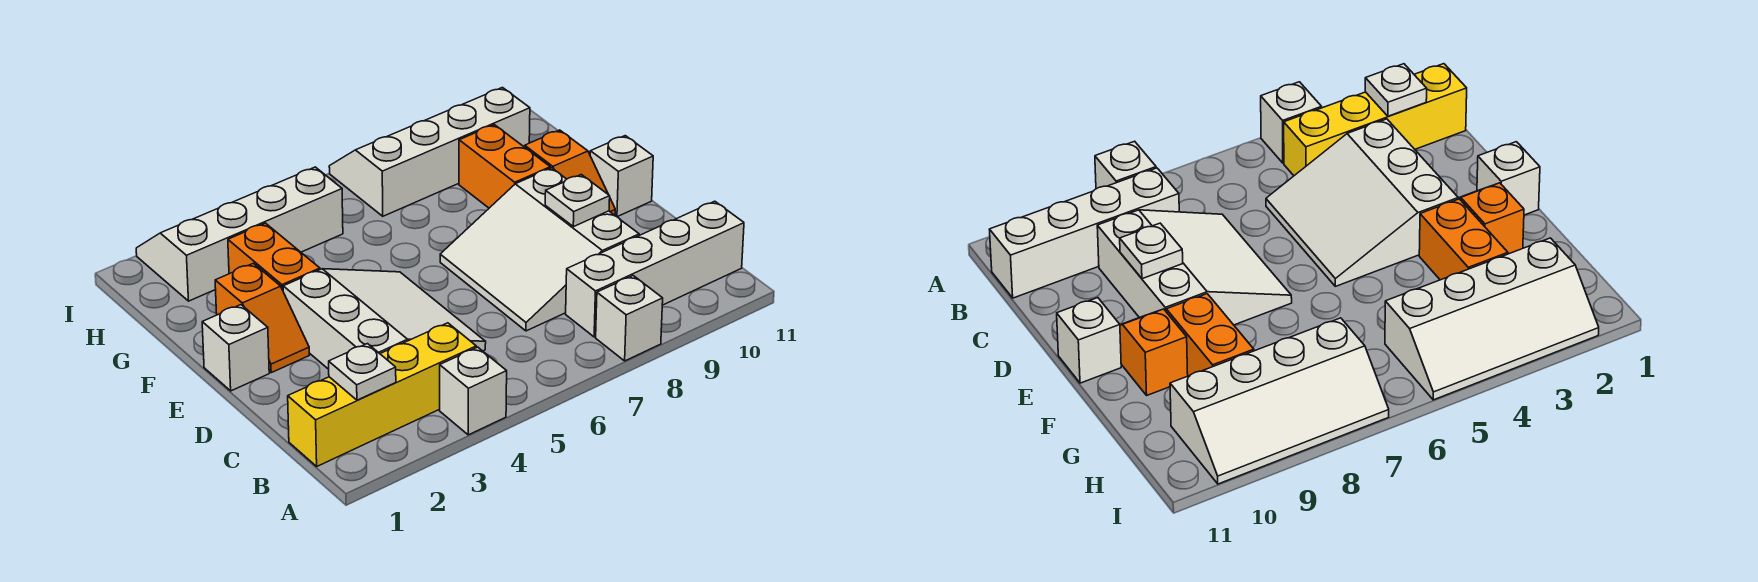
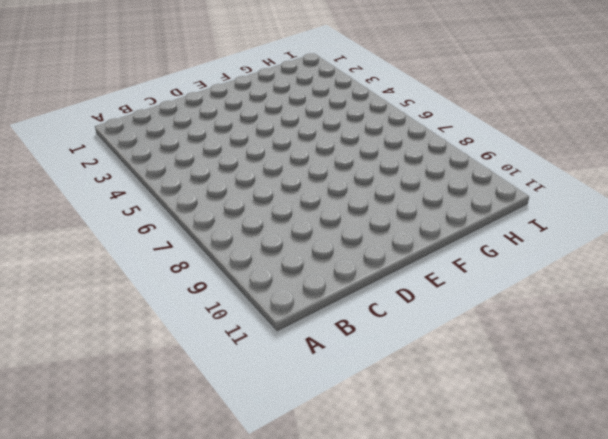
none -> white brick A4 level 1
none -> white brick A8 level 1
none -> yellow brick B1:B4 level 1

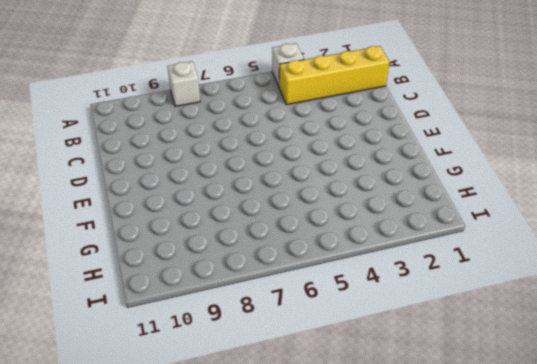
none -> white brick B8:B11 level 1
none -> white slope C3:E5 level 1 top 3
none -> white slope C7:E9 level 1 top 9

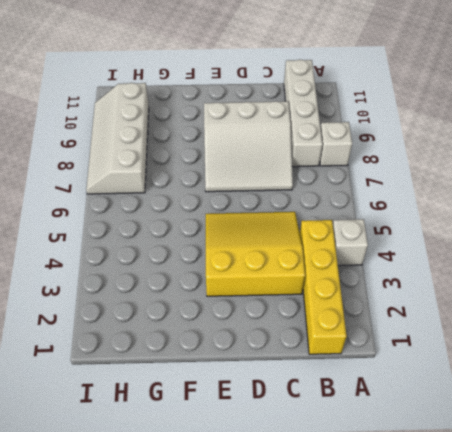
yellow slope C3:E5 level 1 top 3 -> white slope C3:E5 level 1 top 3
none -> white brick E1 level 1
none -> orange slope E2:F2 level 1 top F
none -> orange slope E10:F10 level 1 top F

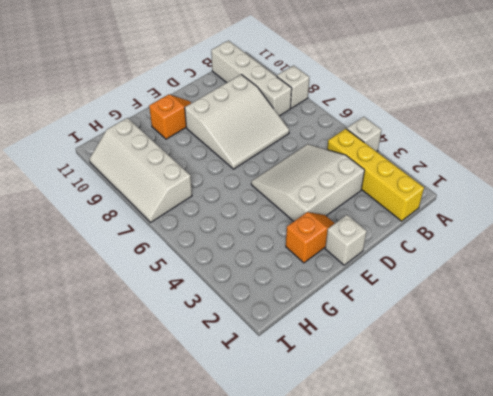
none -> white brick E11 level 1
none -> orange brick F3:G3 level 1
none -> orange brick F9:G9 level 1

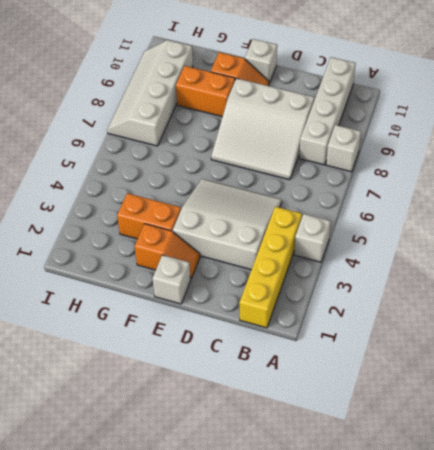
none -> white slope H2:I5 level 1 top H
none -> white plate B2 level 2
none -> white plate D9 level 2

